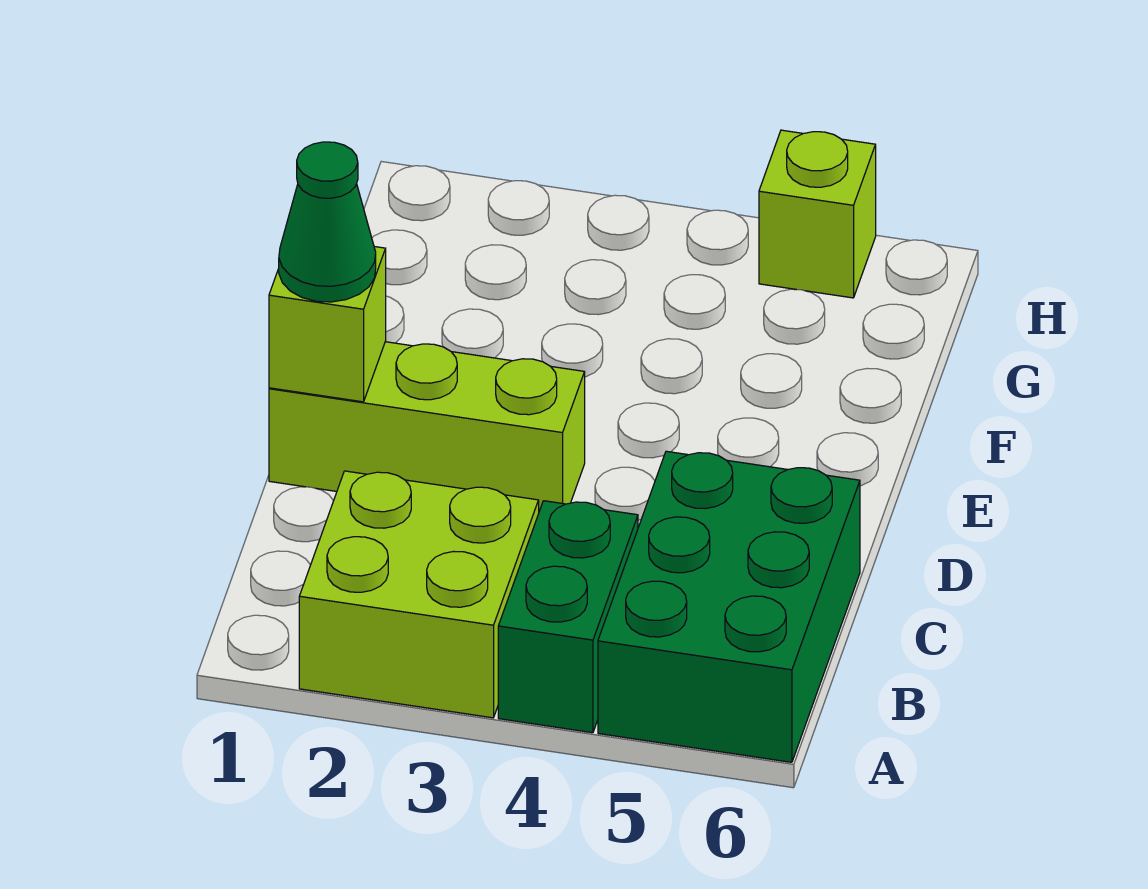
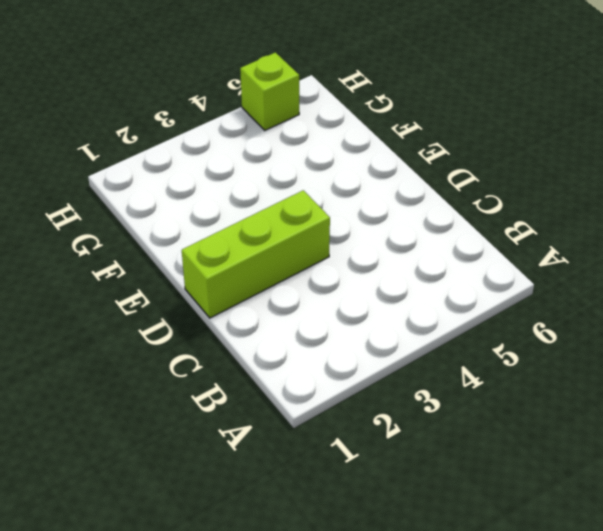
none -> lime brick A2:B3 level 1
none -> green brick A4:B4 level 1

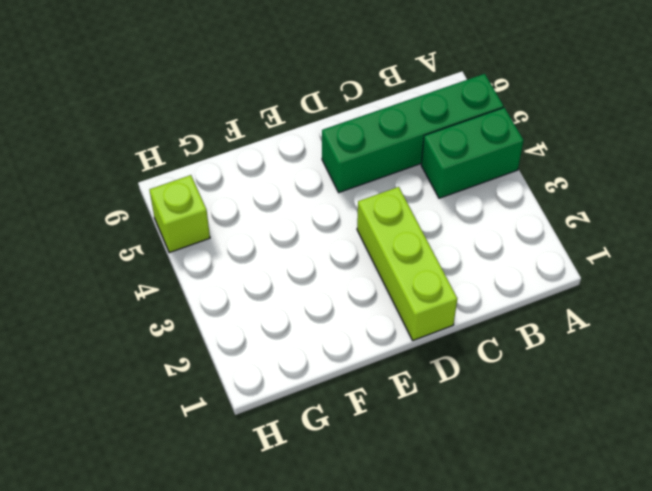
green brick A5:D5 level 1 -> green brick A5:C6 level 1
none -> lime brick A2:B3 level 1
none -> lime brick D1 level 2

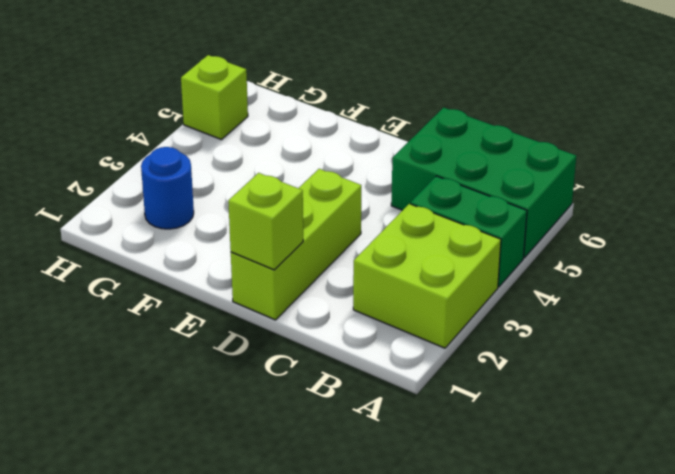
blue round brick G2 level 1 -> none
none -> green cone D1 level 3

